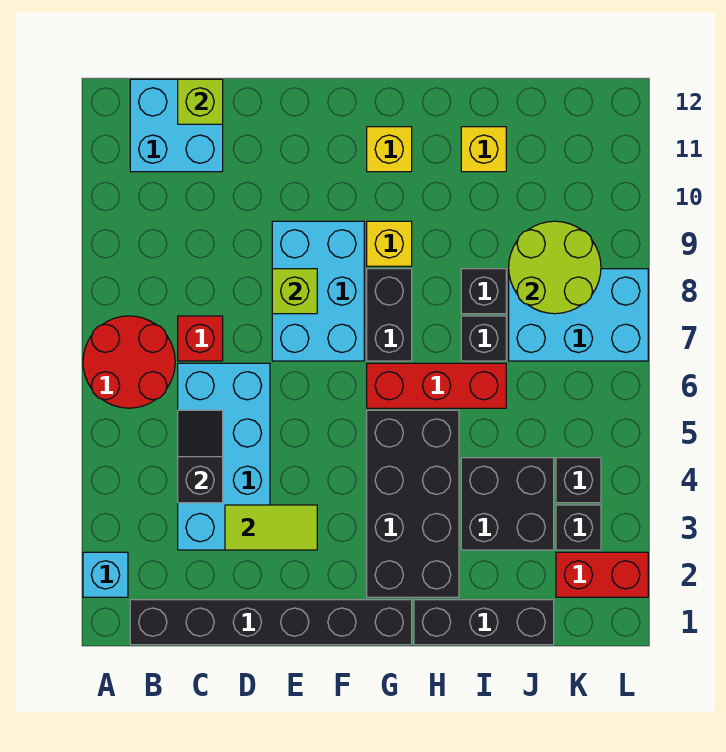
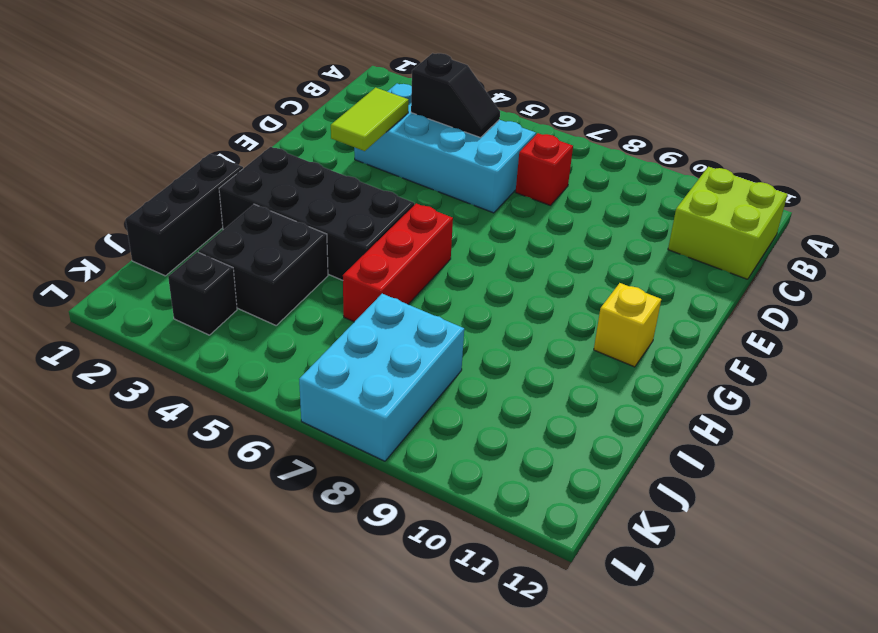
lime brick B11:C12 level 1 -> cyan brick B11:C12 level 1
none -> cyan brick A2 level 1
none -> red round brick A6:B7 level 1
none -> black brick B1:G1 level 1

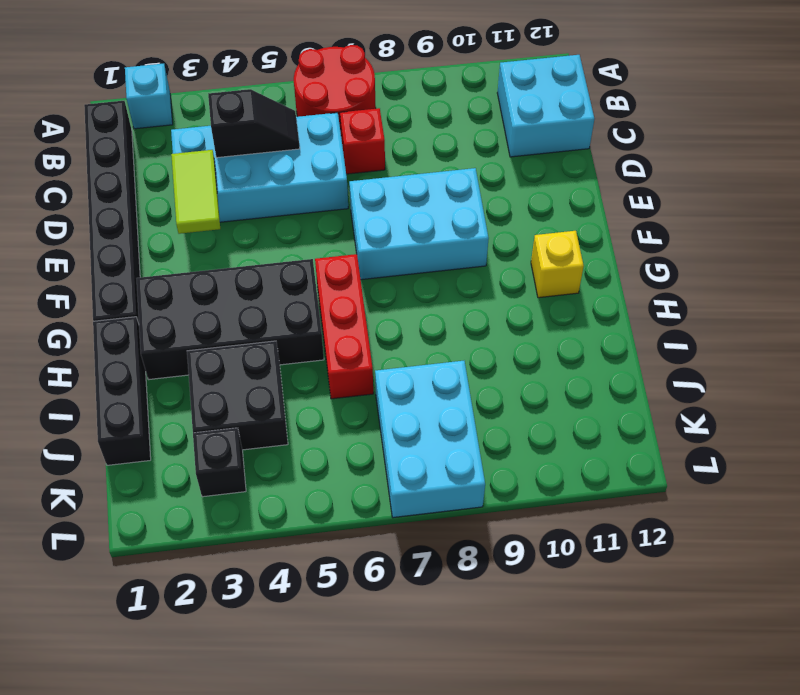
none -> black brick G7:G8 level 1
none -> yellow brick G9 level 1
none -> black brick I7 level 1

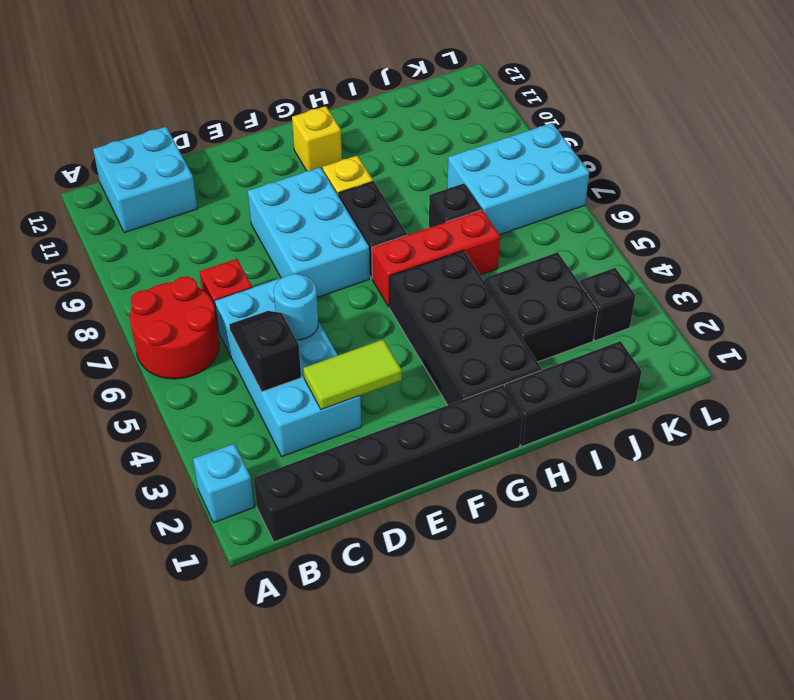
cyan round brick D5 level 2 -> none
none -> black brick I8 level 1
none -> yellow brick I11 level 1
none -> red brick K2:L2 level 1

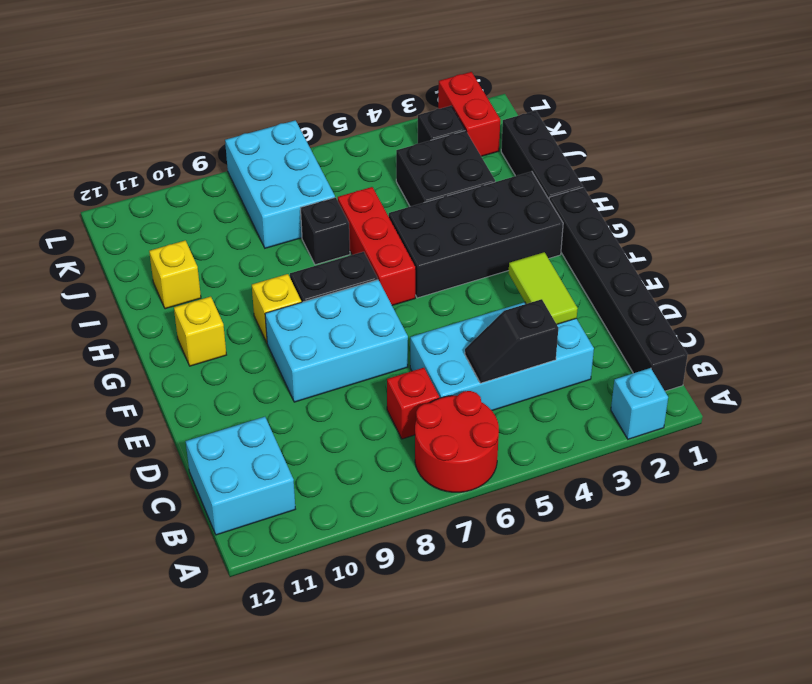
none -> black brick I8 level 1
none -> black brick K4 level 1
none -> lime brick C12 level 2

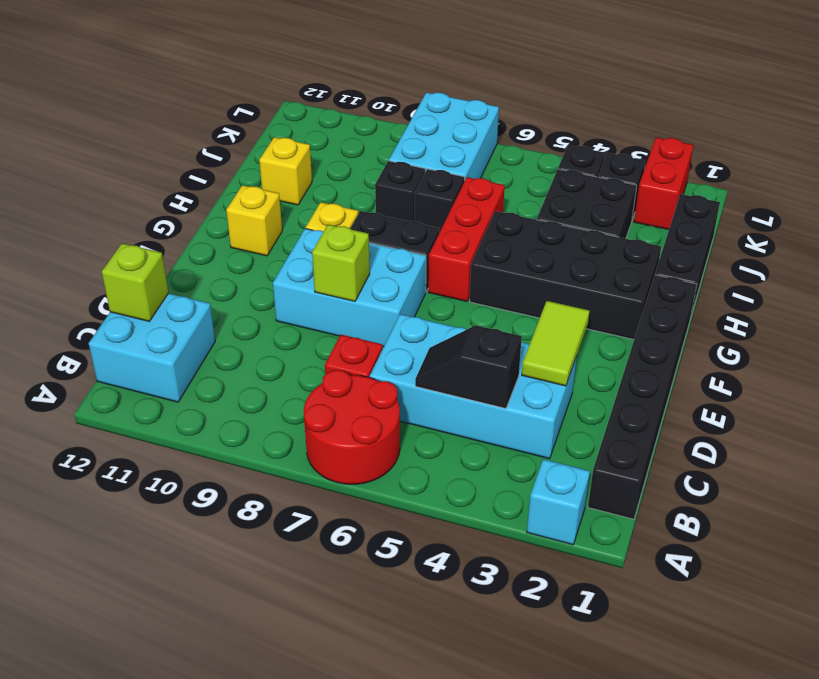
none -> lime round brick J8:K9 level 2

